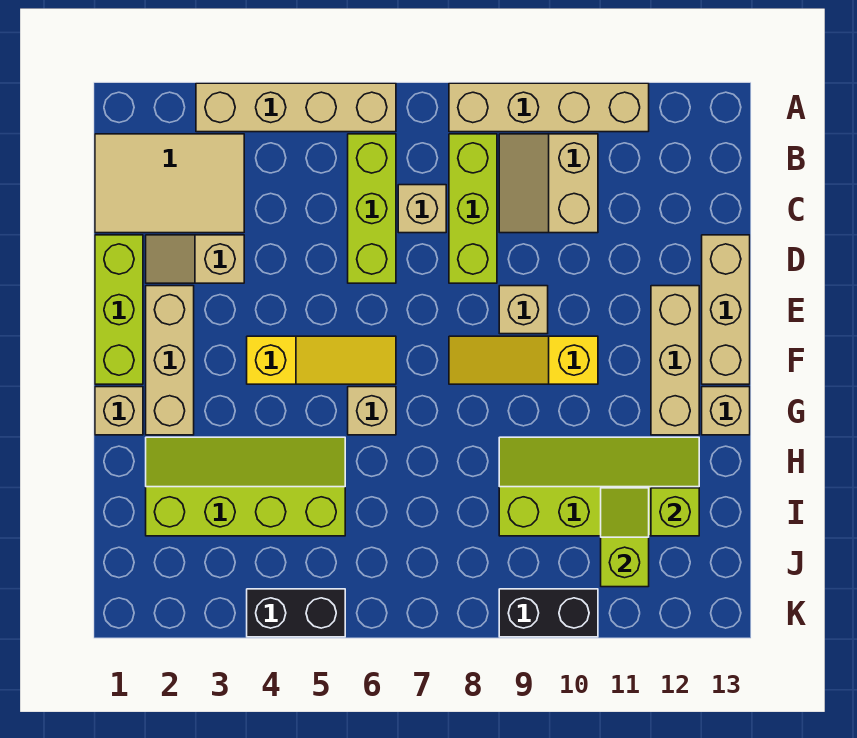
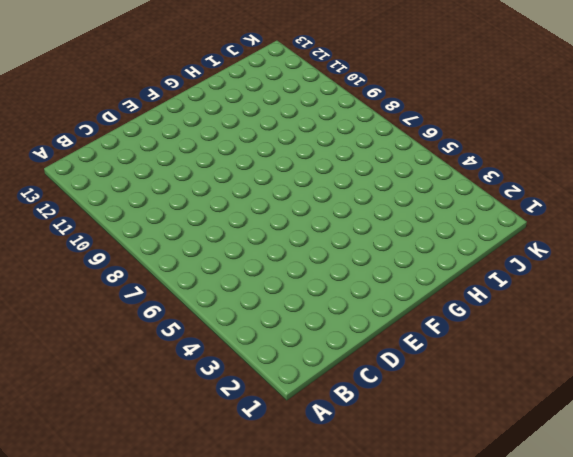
none -> tan brick A3:A6 level 1
none -> tan brick A8:A11 level 1
none -> tan tile B1:C3 level 1

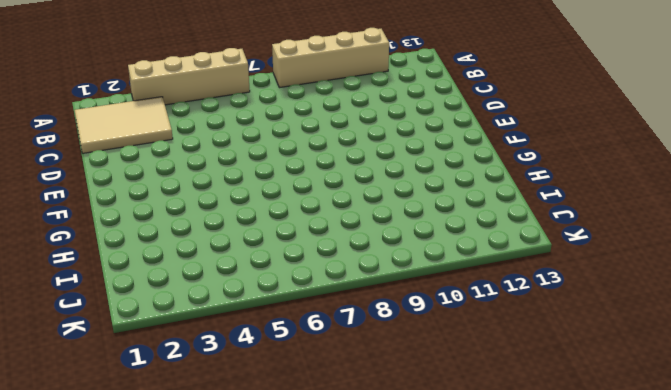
none -> lime brick B6:D6 level 1
none -> lime brick B8:D8 level 1
none -> tan slope B9:C10 level 1 top 10

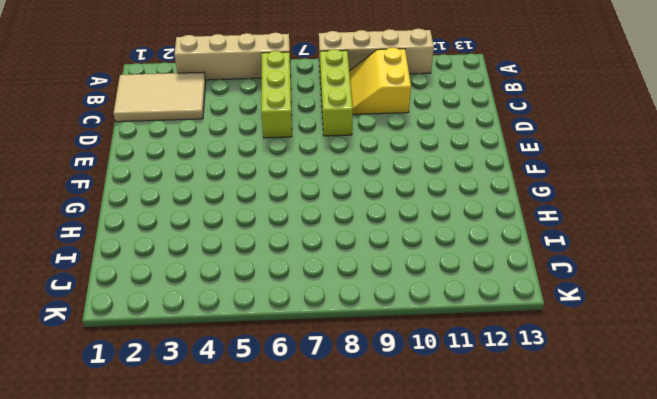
yellow slope B9:C10 level 1 top 10 -> tan slope B9:C10 level 1 top 10
none -> tan brick C7 level 1
none -> lime brick D1:F1 level 1
none -> tan slope D2:D3 level 1 top 3

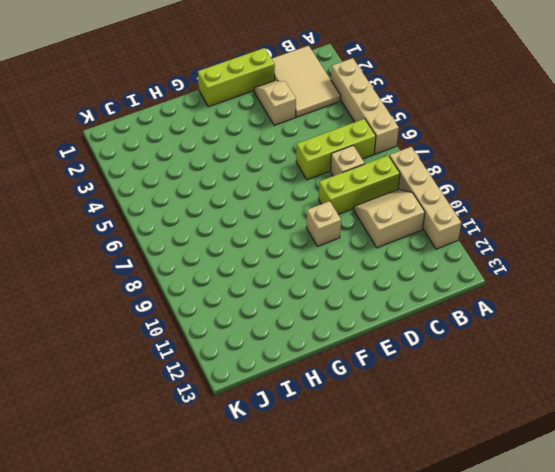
none -> tan brick D13:F13 level 1
none -> tan brick E2:G2 level 1
none -> tan brick E12:G12 level 1

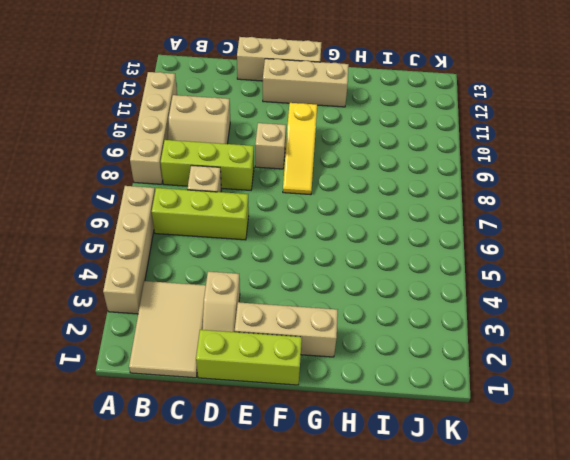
none -> yellow slope F4:F6 level 1 top 4
none -> tan brick G1 level 1
none -> tan brick G6 level 1

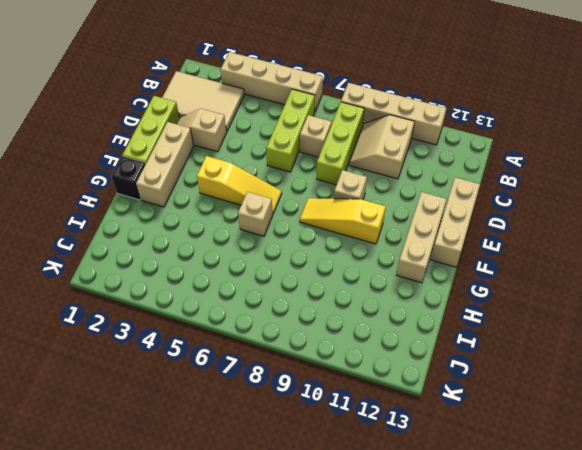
black brick G1 level 1 -> tan brick G1 level 1
none -> tan brick G13 level 1
none -> lime slope H2:I5 level 1 top I
none -> lime slope H9:I12 level 1 top I

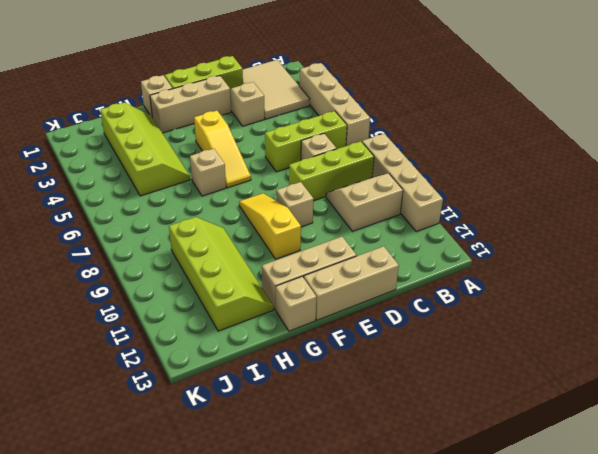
none -> black brick K4:K5 level 1
none -> black brick K9:K10 level 1
none -> lime slope I11:J11 level 2 top J

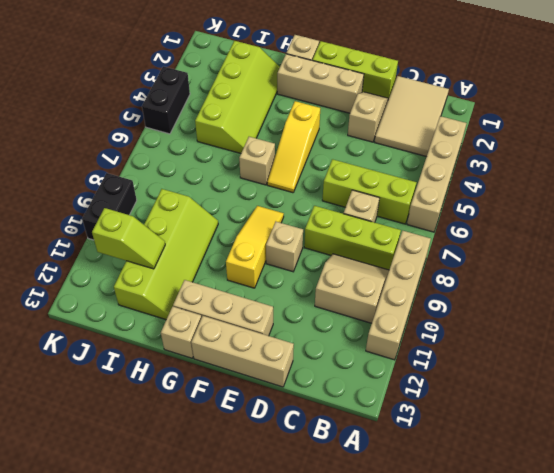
none -> lime brick I12 level 2

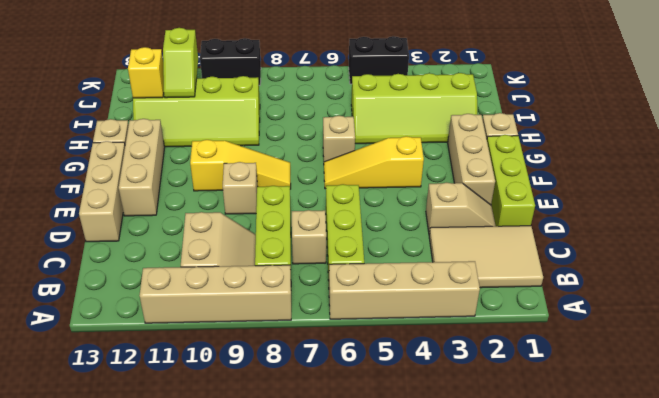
yellow brick I12 level 2 -> lime brick I12 level 2

